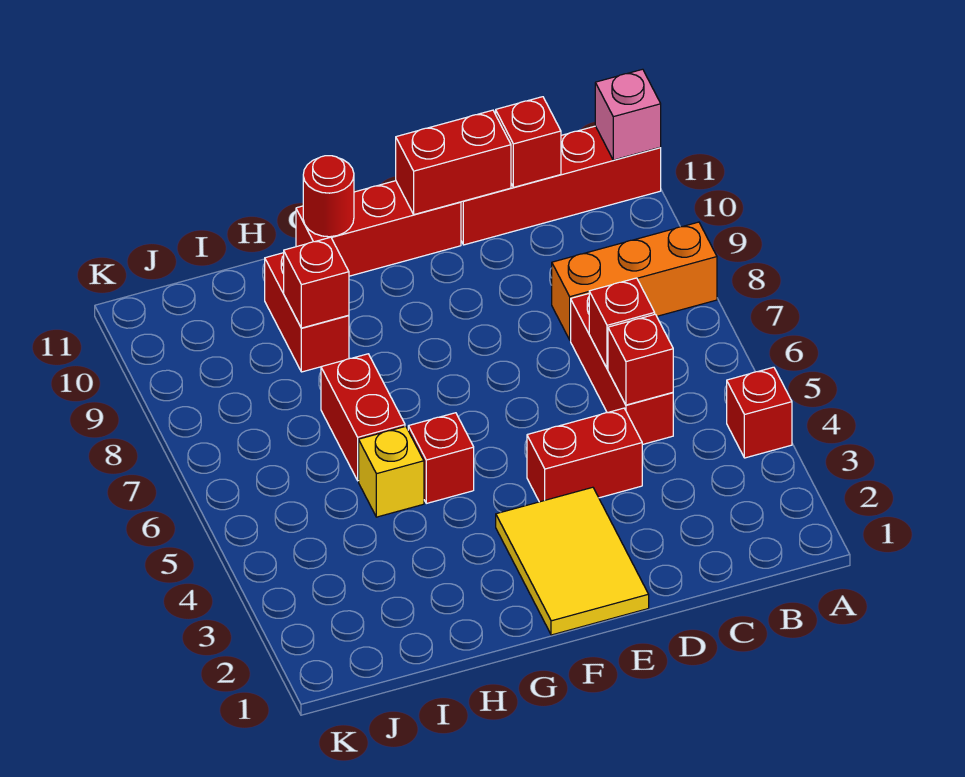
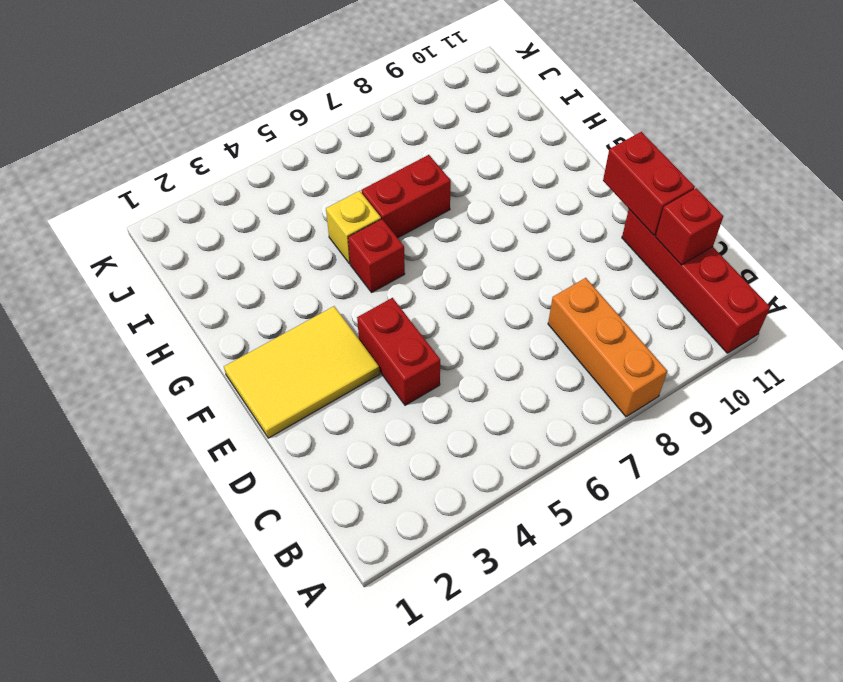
none -> red brick A4 level 1
none -> red brick C5:C7 level 1
none -> red brick E11:G11 level 1

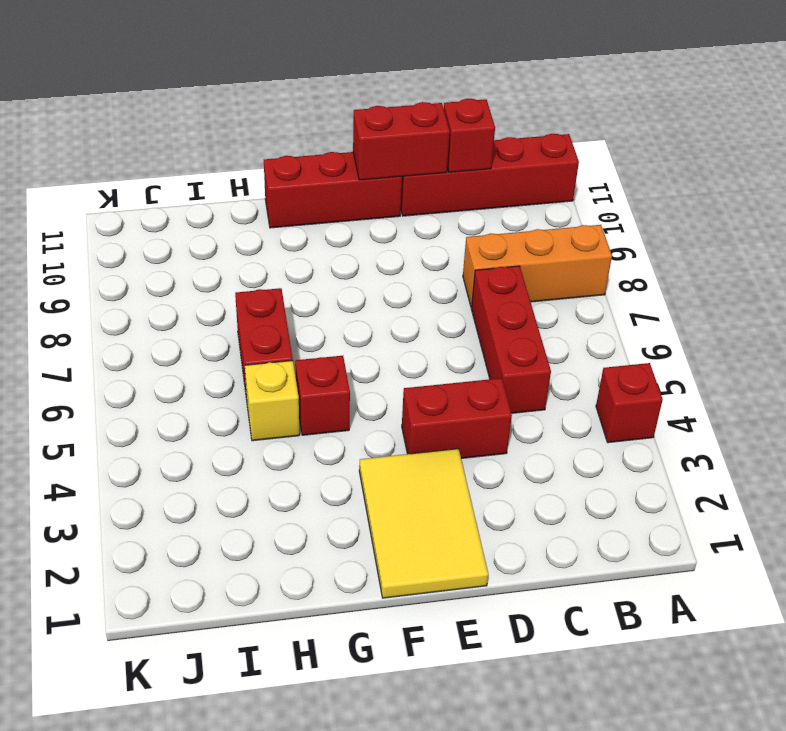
none -> red brick H9:H10 level 1
none -> pink brick A11 level 2
none -> red brick C5 level 2

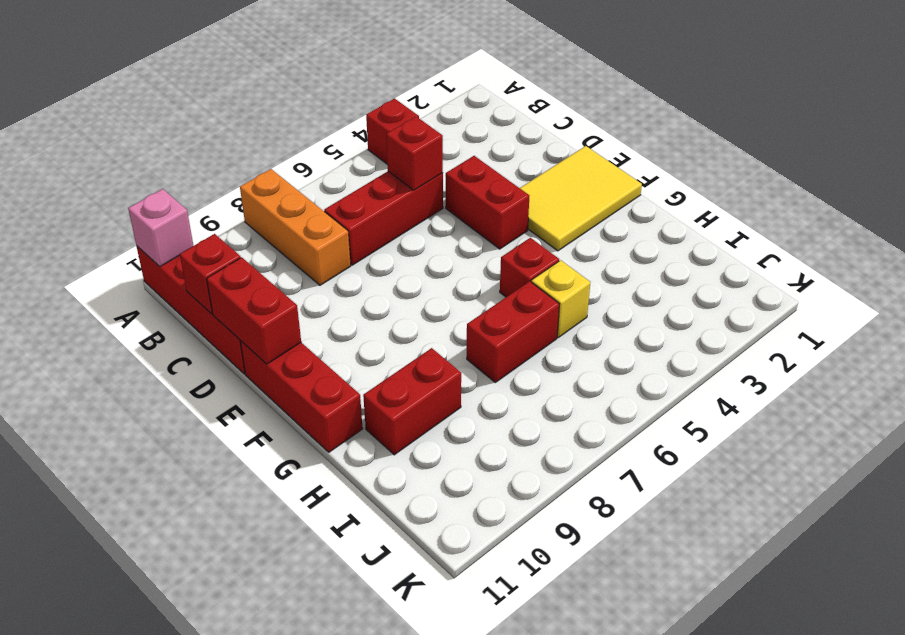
none -> red brick C6 level 2
none -> red round brick G11 level 2
none -> red brick H9 level 2

